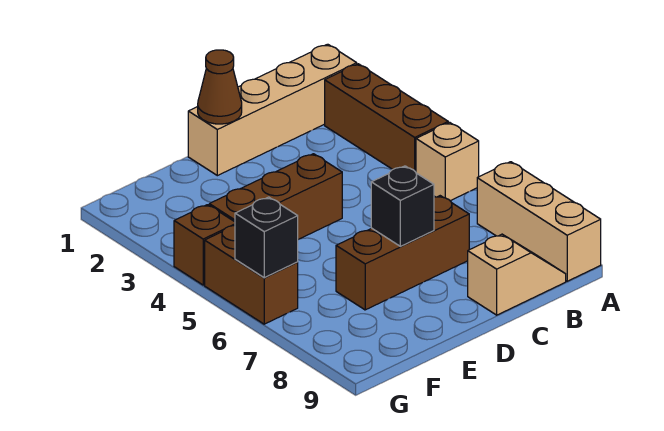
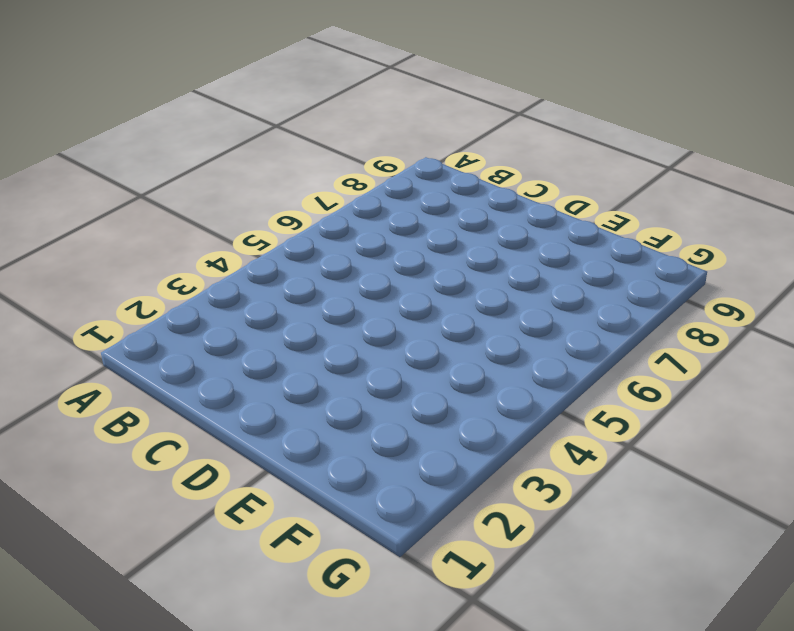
none -> tan brick A1:D1 level 1
none -> brown brick A2:A4 level 1
none -> tan brick A5 level 1

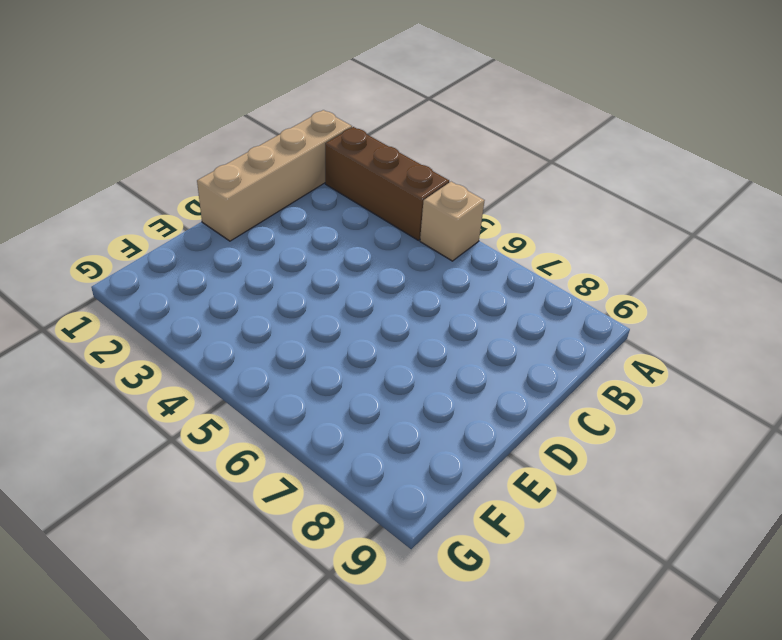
none -> tan brick A7:A9 level 1
none -> tan slope B9:C9 level 1 top C
none -> brown brick C7:E7 level 1

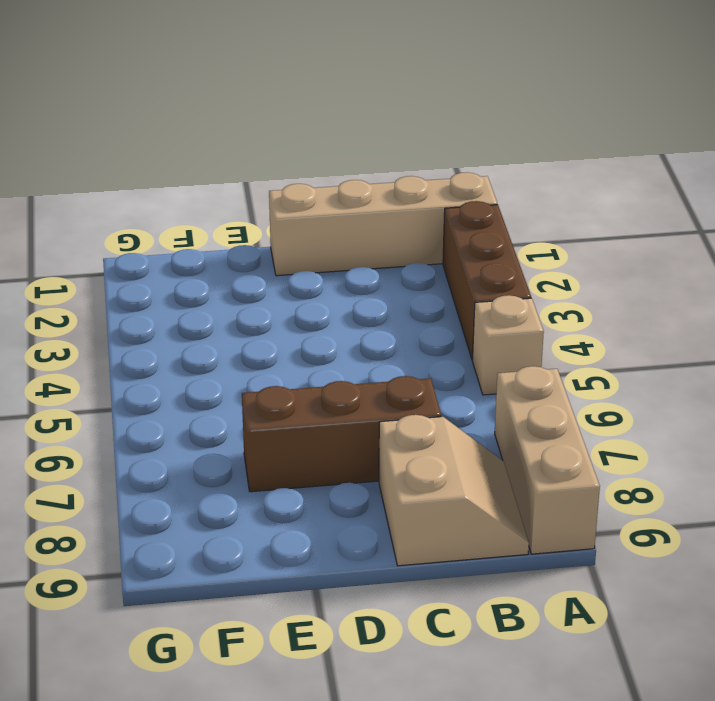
tan slope B8:C9 level 1 top C -> tan slope B9:C9 level 1 top C
none -> brown brick D4:F4 level 1
none -> brown brick G4 level 1
none -> brown brick G5:G6 level 1

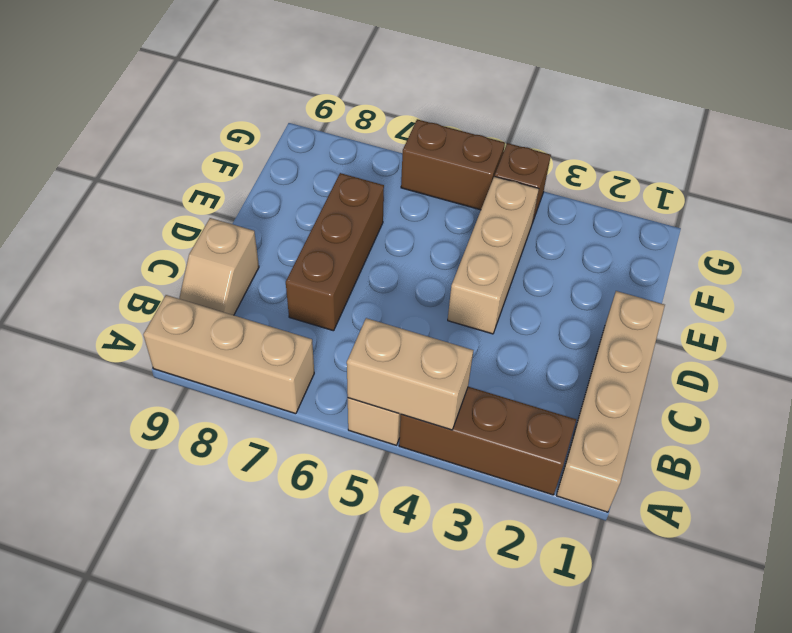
tan brick A4:A5 level 2 -> none
tan brick D4:F4 level 1 -> brown brick D4:F4 level 1
none -> brown cone D1 level 2
none -> black brick D7 level 2
none -> black brick G6 level 2

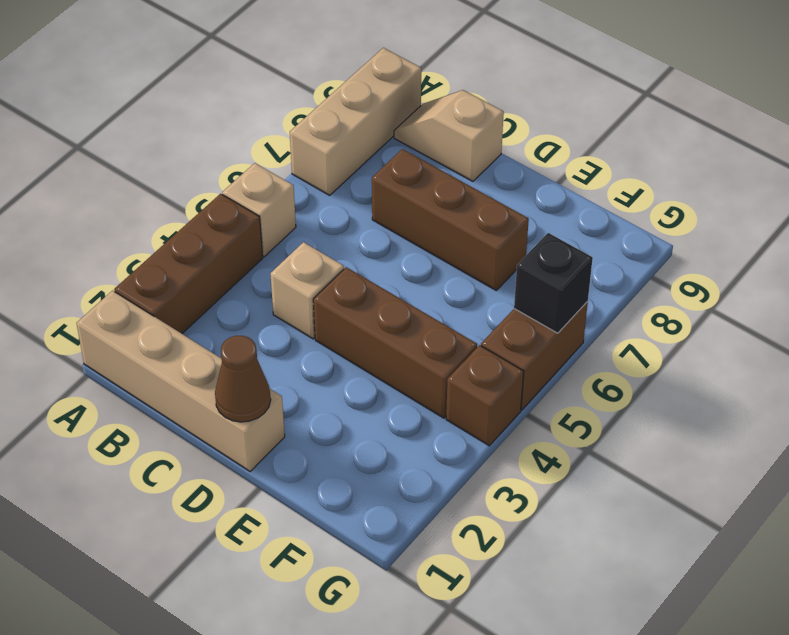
tan brick C4 level 1 -> none
none -> black brick D7 level 2

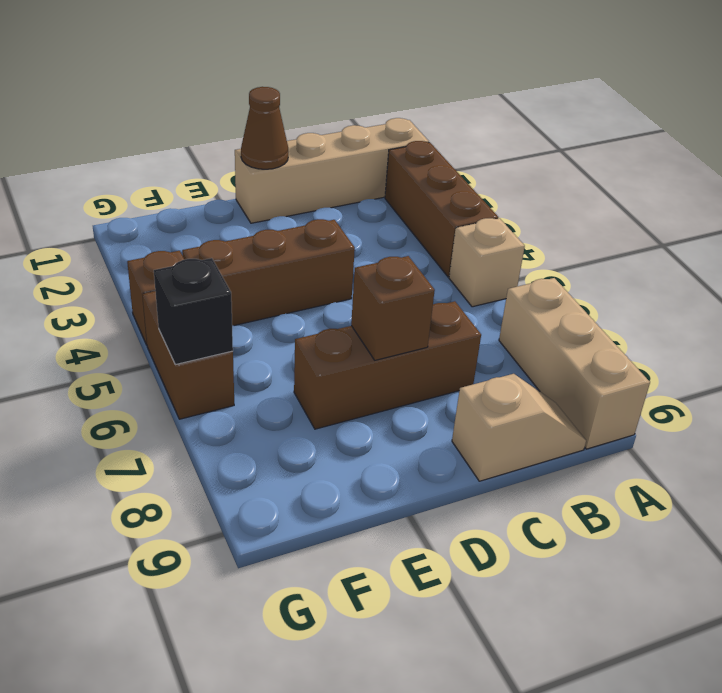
brown brick D7 level 2 -> black brick D7 level 2

